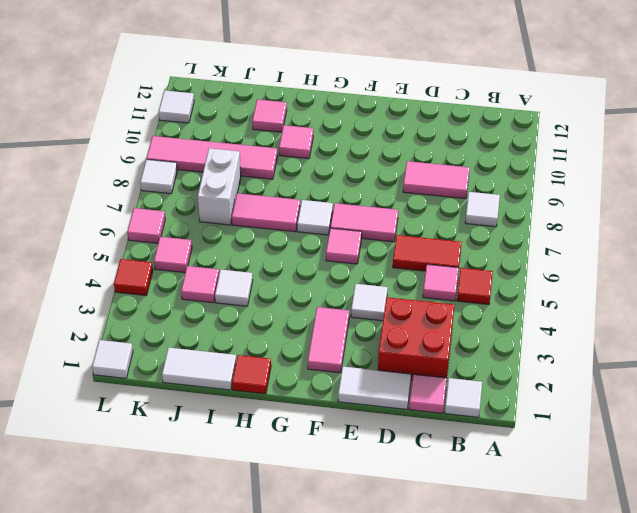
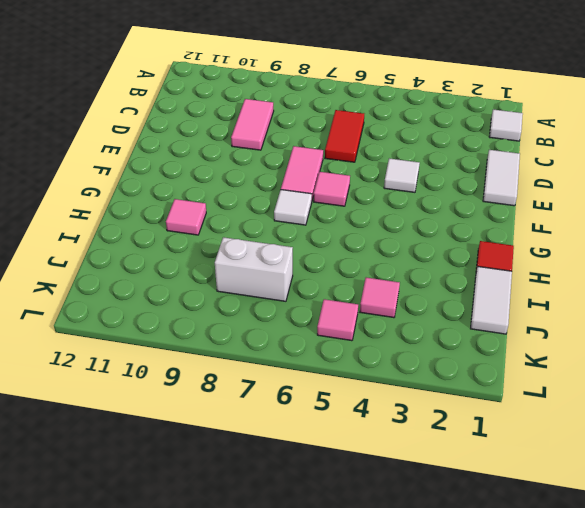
none -> red tile B5 level 1
none -> white tile B8 level 1
none -> pink tile C1 level 1

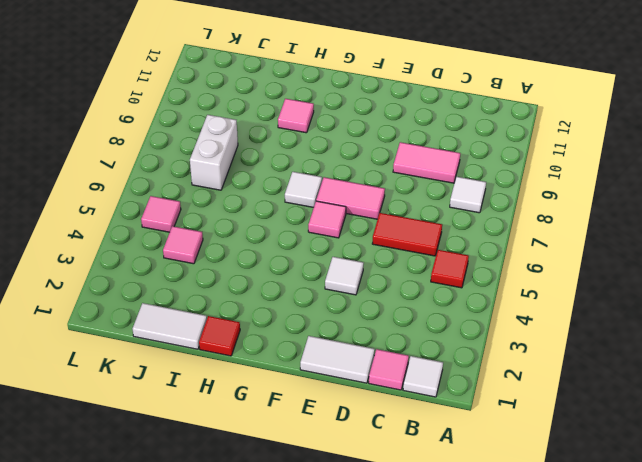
none -> red brick C2:D3 level 1
none -> pink tile C5 level 1
none -> pink tile F2:F3 level 1

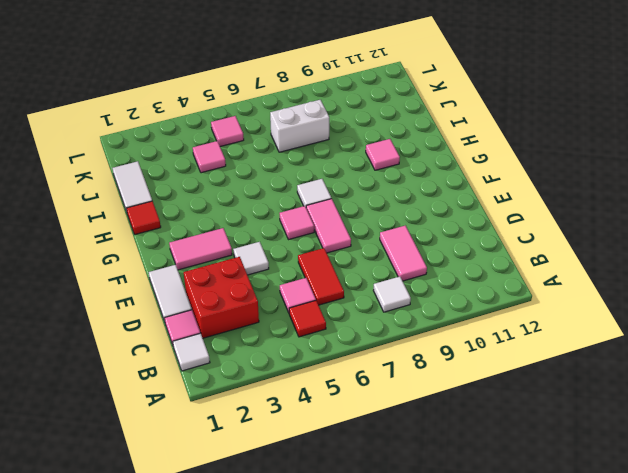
none -> pink tile H7:I7 level 1
none -> white tile I4 level 1
none -> pink tile I9:L9 level 1

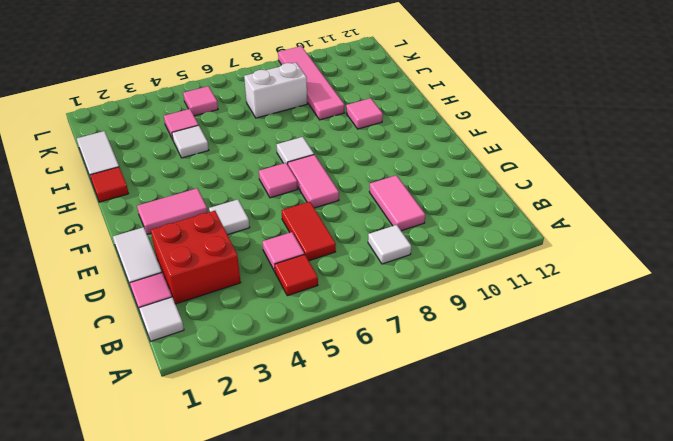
none -> pink tile H7:I7 level 1
none -> pink tile I11 level 1
none -> white tile L1 level 1

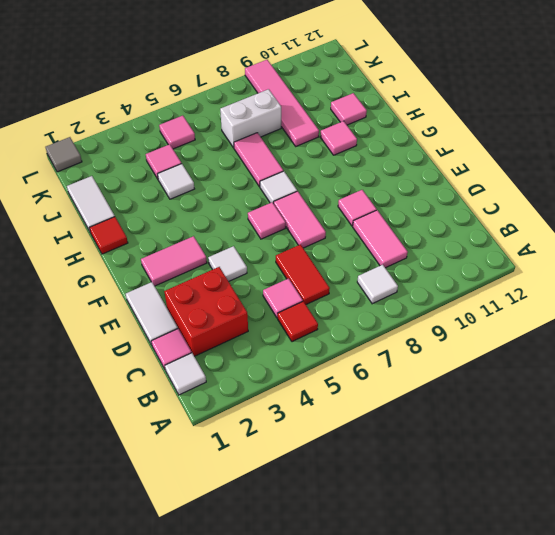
pink tile E9 level 1 -> pink tile L6 level 1
grey tile L1 level 1 -> white tile L1 level 1
none -> red tile L4 level 1
none -> white tile L8 level 1
none -> white tile L11 level 1

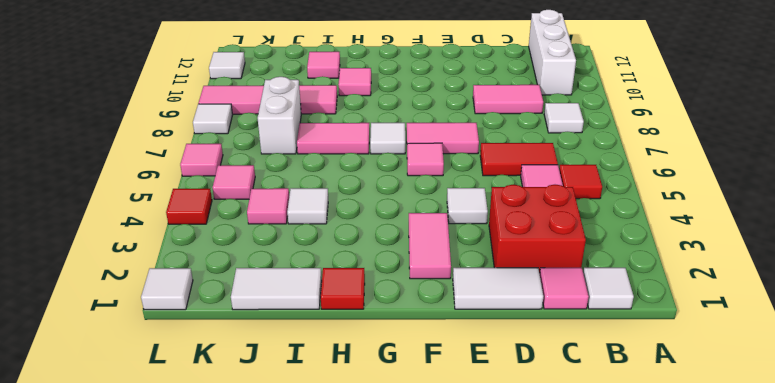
white brick B10:B12 level 1 -> none

